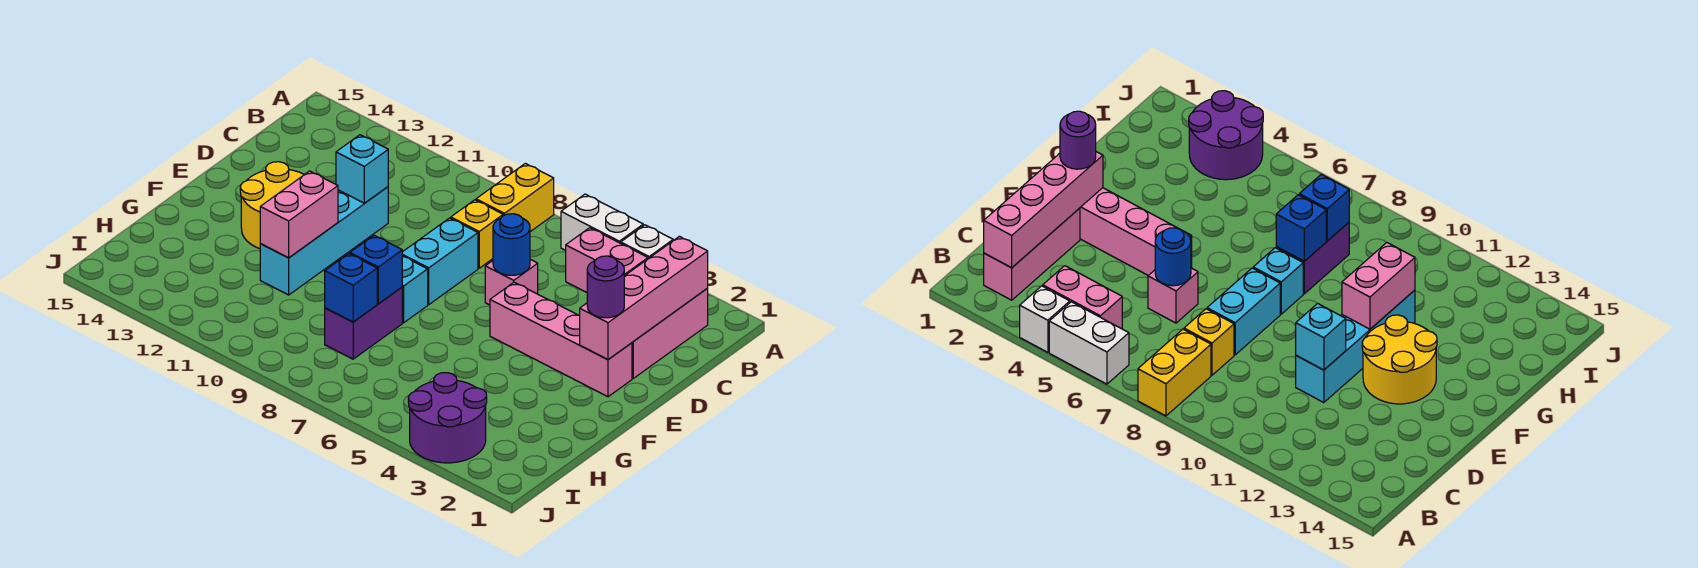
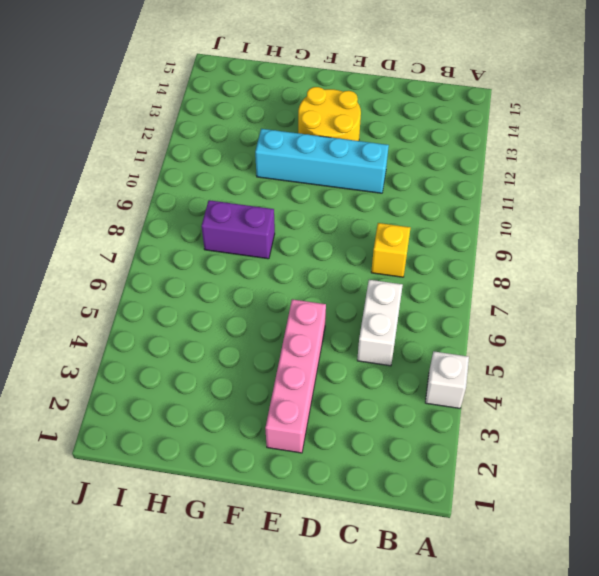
white brick C5:C6 level 1 -> white brick A5:A6 level 1
none -> yellow brick A8:B8 level 1
none -> pink brick B2:D2 level 1
none -> pink brick B4:B5 level 1

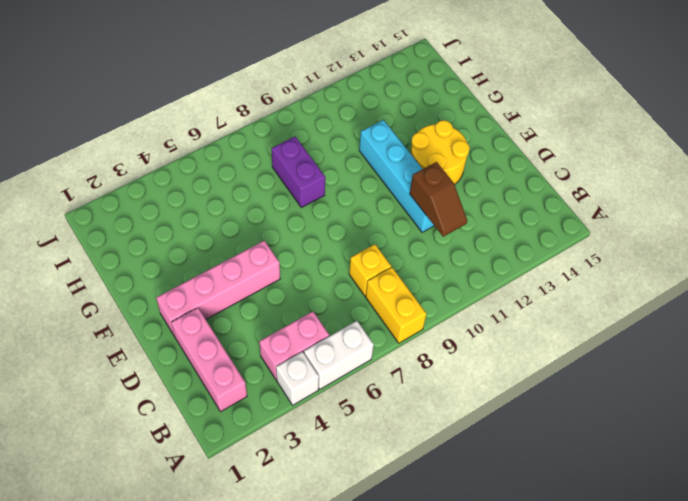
brown slope C11:D11 level 2 top D -> cyan brick D11 level 2
none -> pink brick D6 level 1
none -> cyan brick D8:E8 level 1
none -> cyan brick F8 level 1

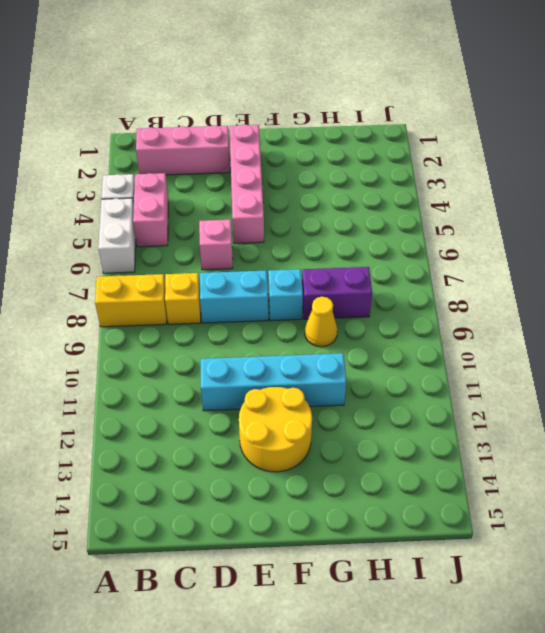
yellow cone G9 level 1 -> none
none -> purple round brick I3:J4 level 1
none -> pink brick B2:E2 level 2
none -> blue round brick D6 level 2

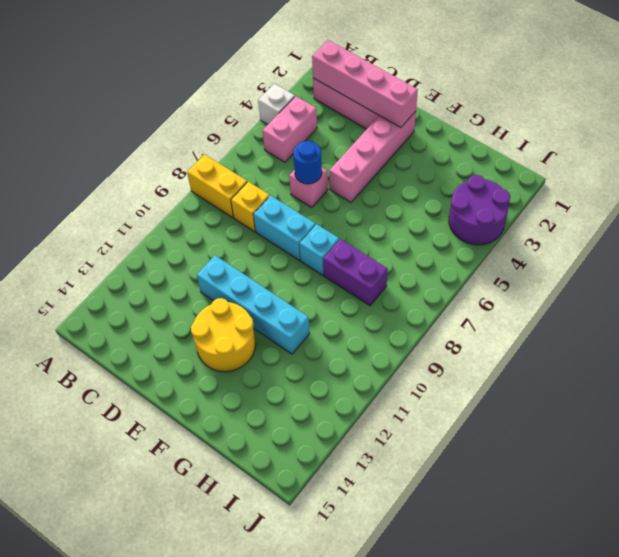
none -> white brick A5:A6 level 1
none -> cyan brick D11 level 2
none -> pink brick F11:G11 level 2

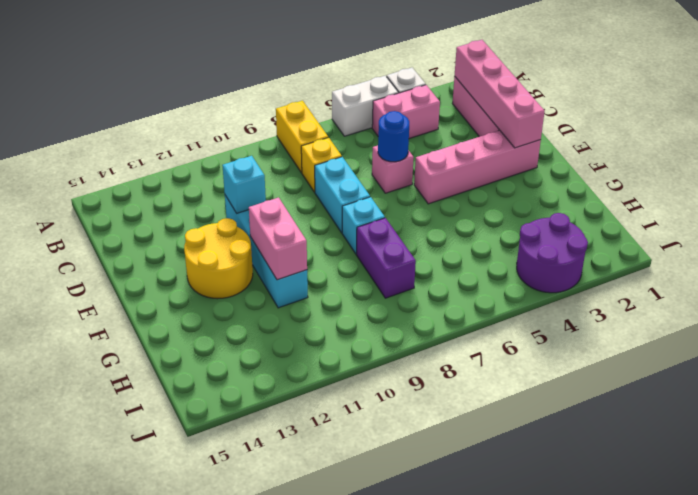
none -> blue brick G8 level 2
none -> blue brick H8 level 2
none -> purple round brick E2 level 3

